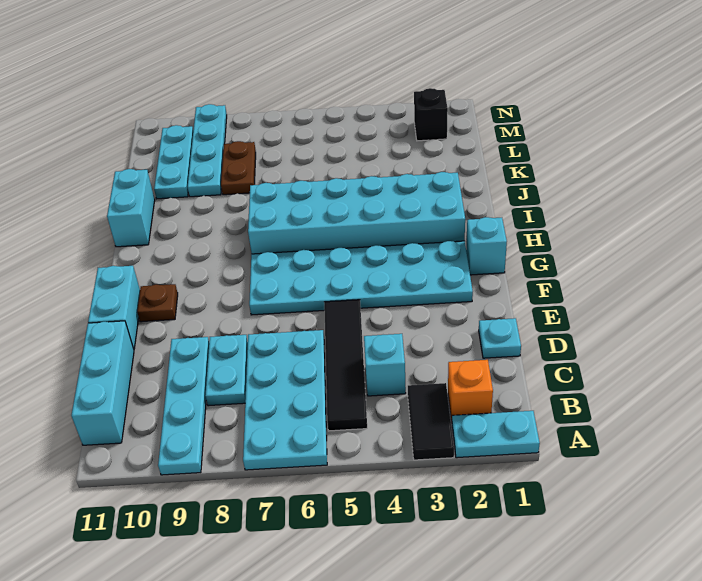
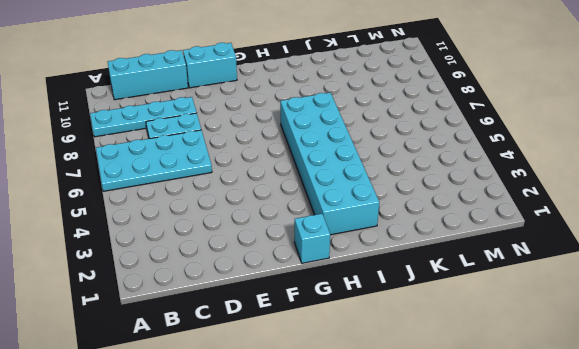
none -> cyan plate A1:A2 level 1
none -> black tile A3:B3 level 1
none -> orange brick B2 level 1

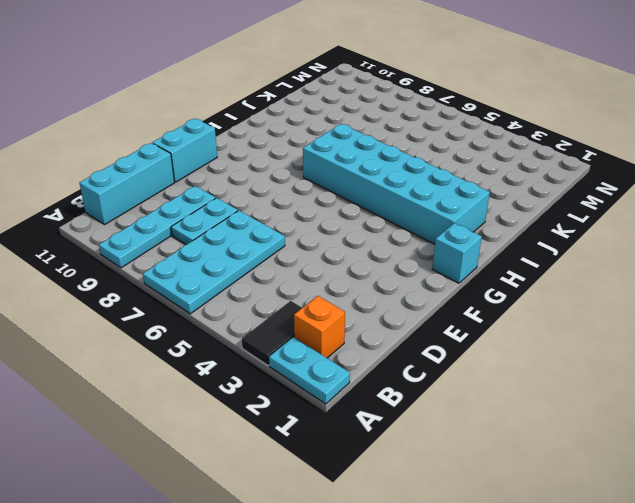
none -> black tile B5:E5 level 1
none -> cyan brick C4 level 1
none -> cyan plate D1 level 1

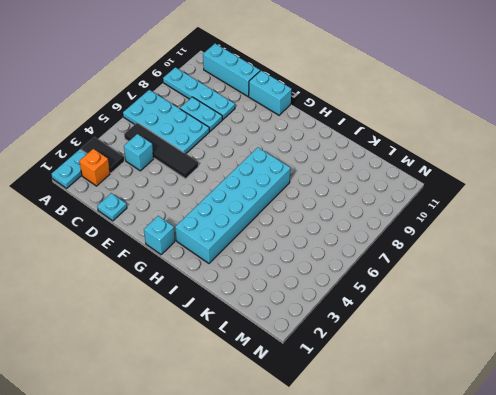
none -> cyan plate F2:G7 level 1
none -> brown plate F10 level 1
none -> cyan brick I11:J11 level 1

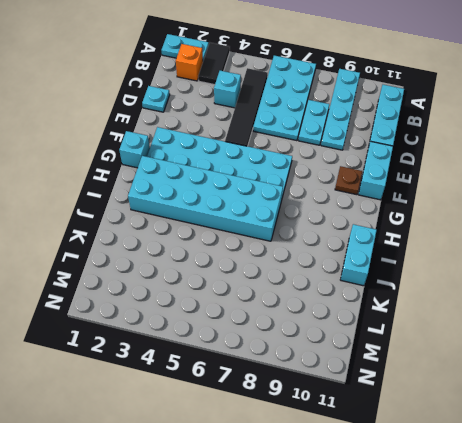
none -> brown plate K8:L8 level 1
none -> cyan plate K9:N9 level 1
none -> cyan plate K10:M10 level 1

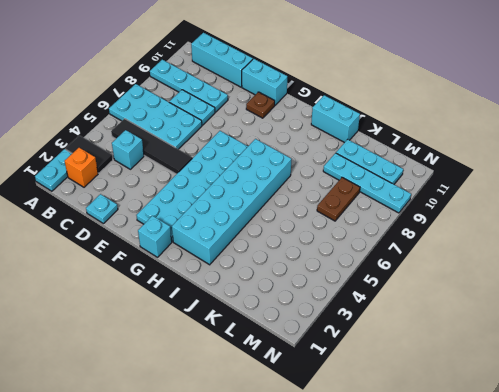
brown plate L7:L8 level 1 -> brown plate K8:L8 level 1
none -> black brick M2 level 1

